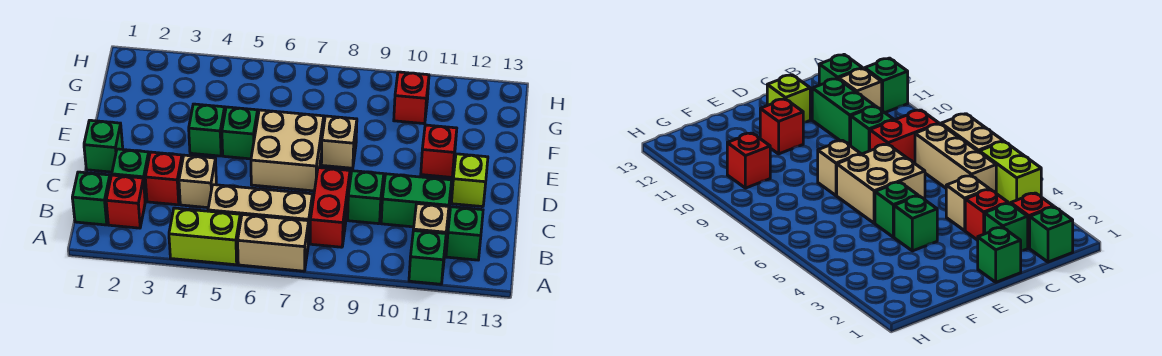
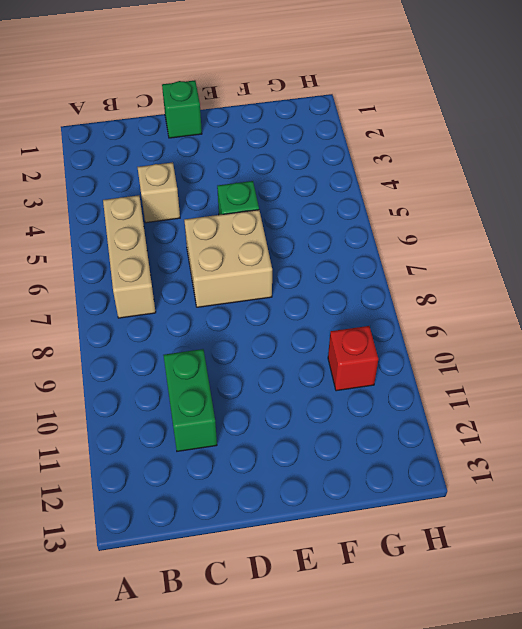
none -> lime brick A4:A5 level 1
none -> tan brick A6:A7 level 1
none -> green brick A11 level 1

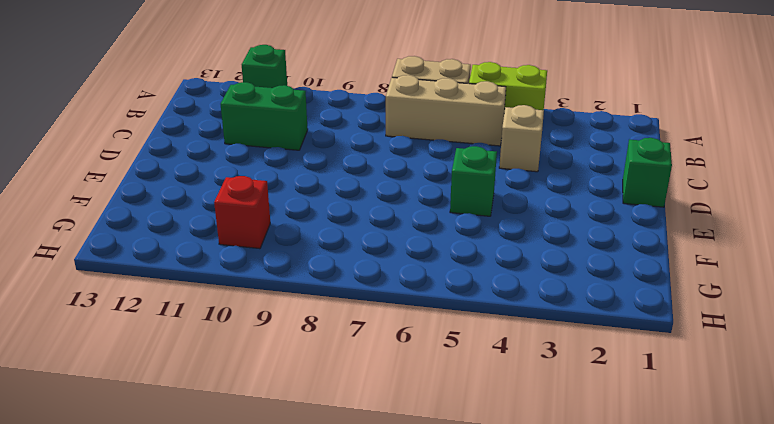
none -> green brick B1 level 1
none -> red brick B2 level 1
none -> red brick B8:C8 level 1

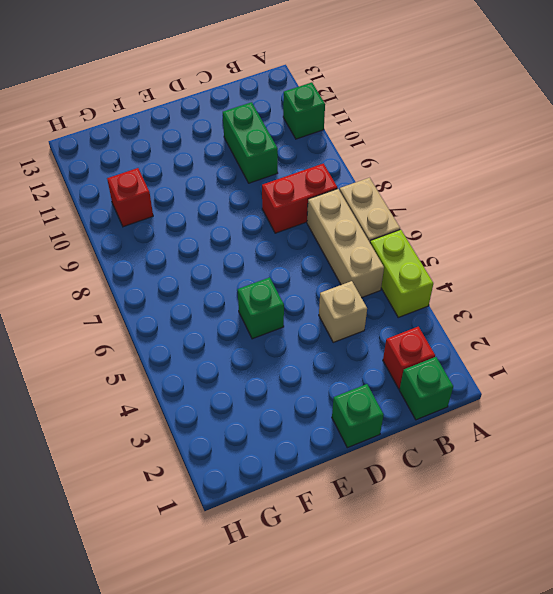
none -> tan brick B11 level 1
none -> green brick B12 level 1
none -> green brick C2 level 1

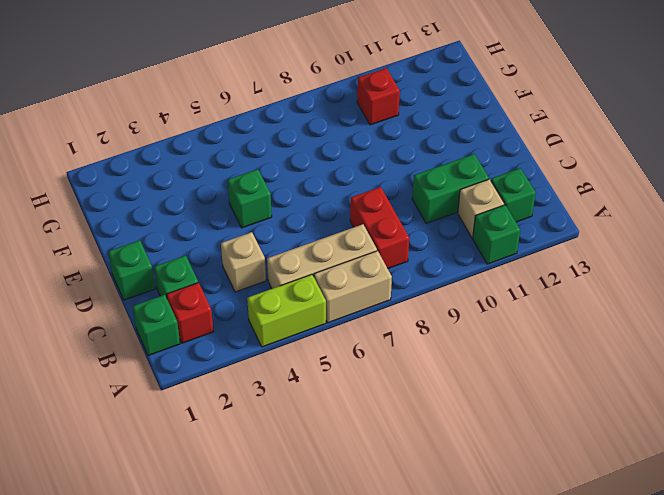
none -> red brick C3 level 1
none -> green brick C9 level 1
none -> tan brick D6:E7 level 1

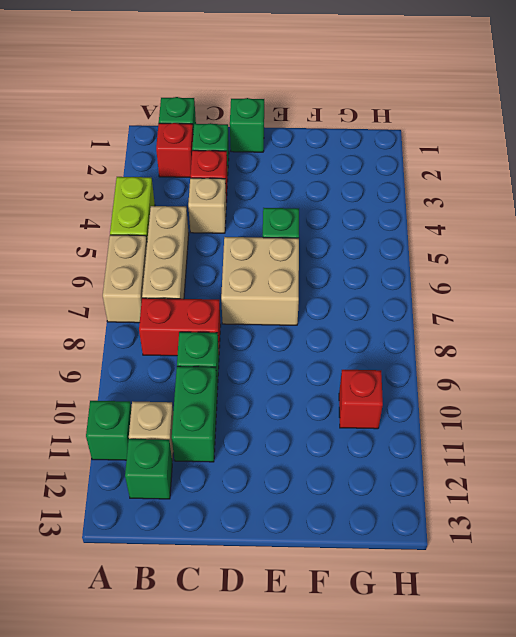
none -> lime brick D12 level 1
none -> green brick E4 level 1
none -> tan brick E8 level 1

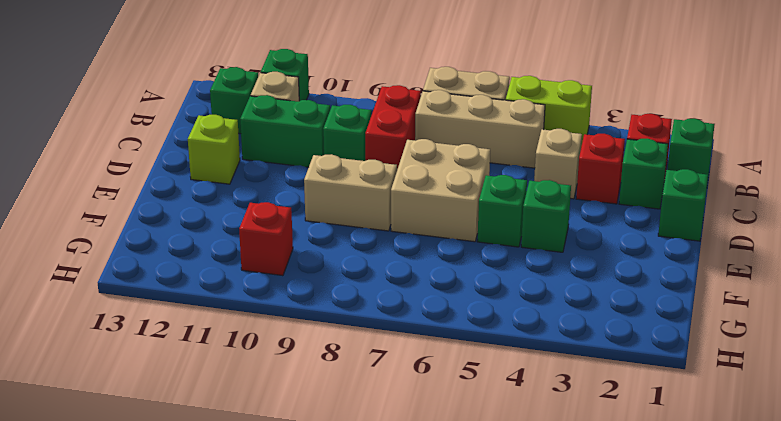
tan brick E8:E9 level 1 -> tan brick E8 level 1
none -> red brick E11 level 1

